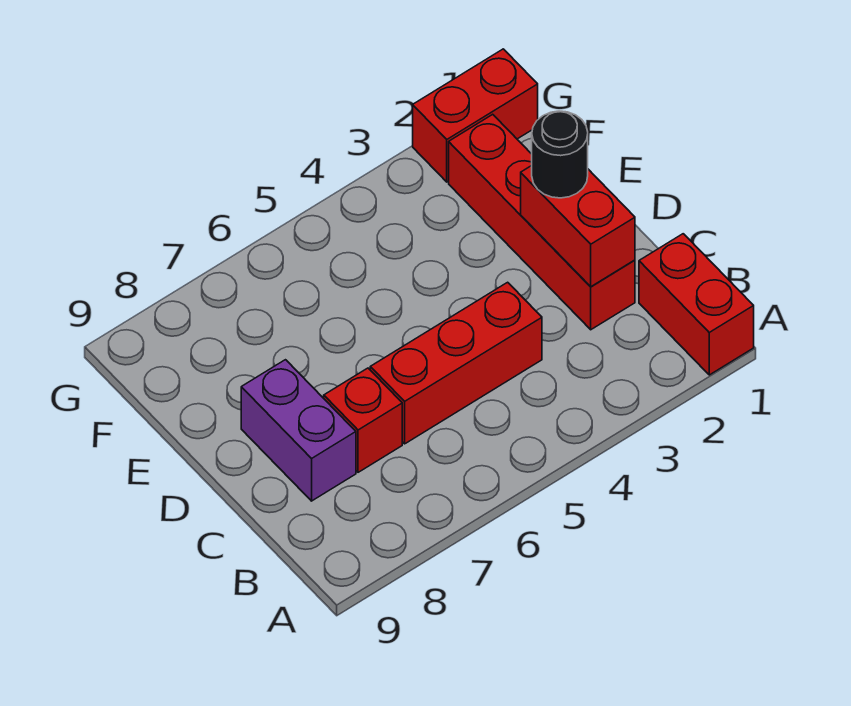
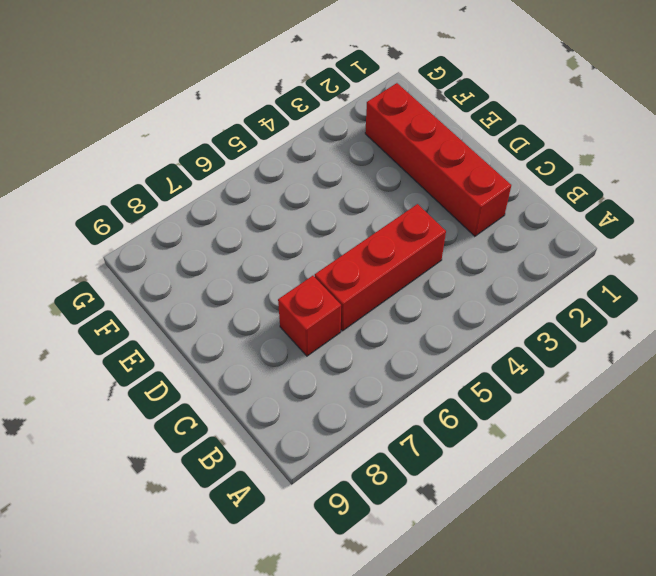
none -> red brick A1:B1 level 1
none -> purple brick C8:D8 level 1

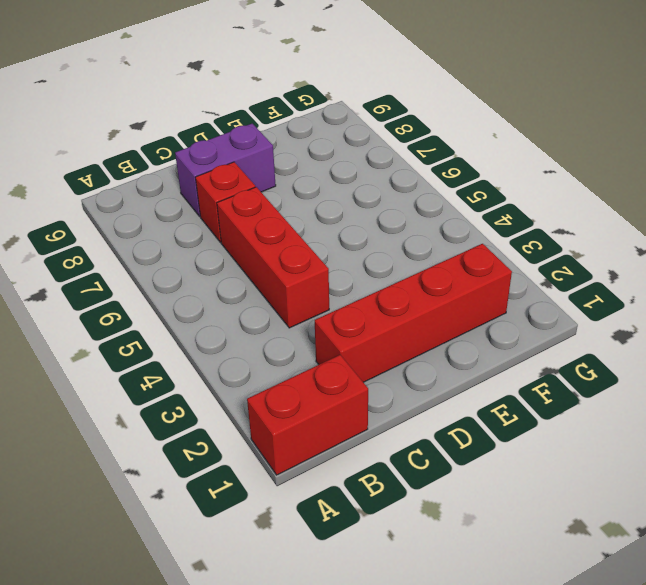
none -> red brick G1:G2 level 1
none -> red brick C2:D2 level 2

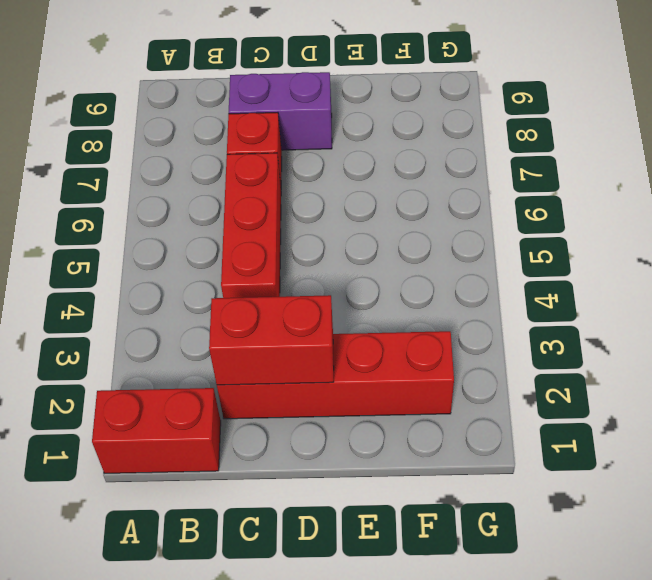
none -> red brick G1:G2 level 1
none -> black round brick D2 level 3

